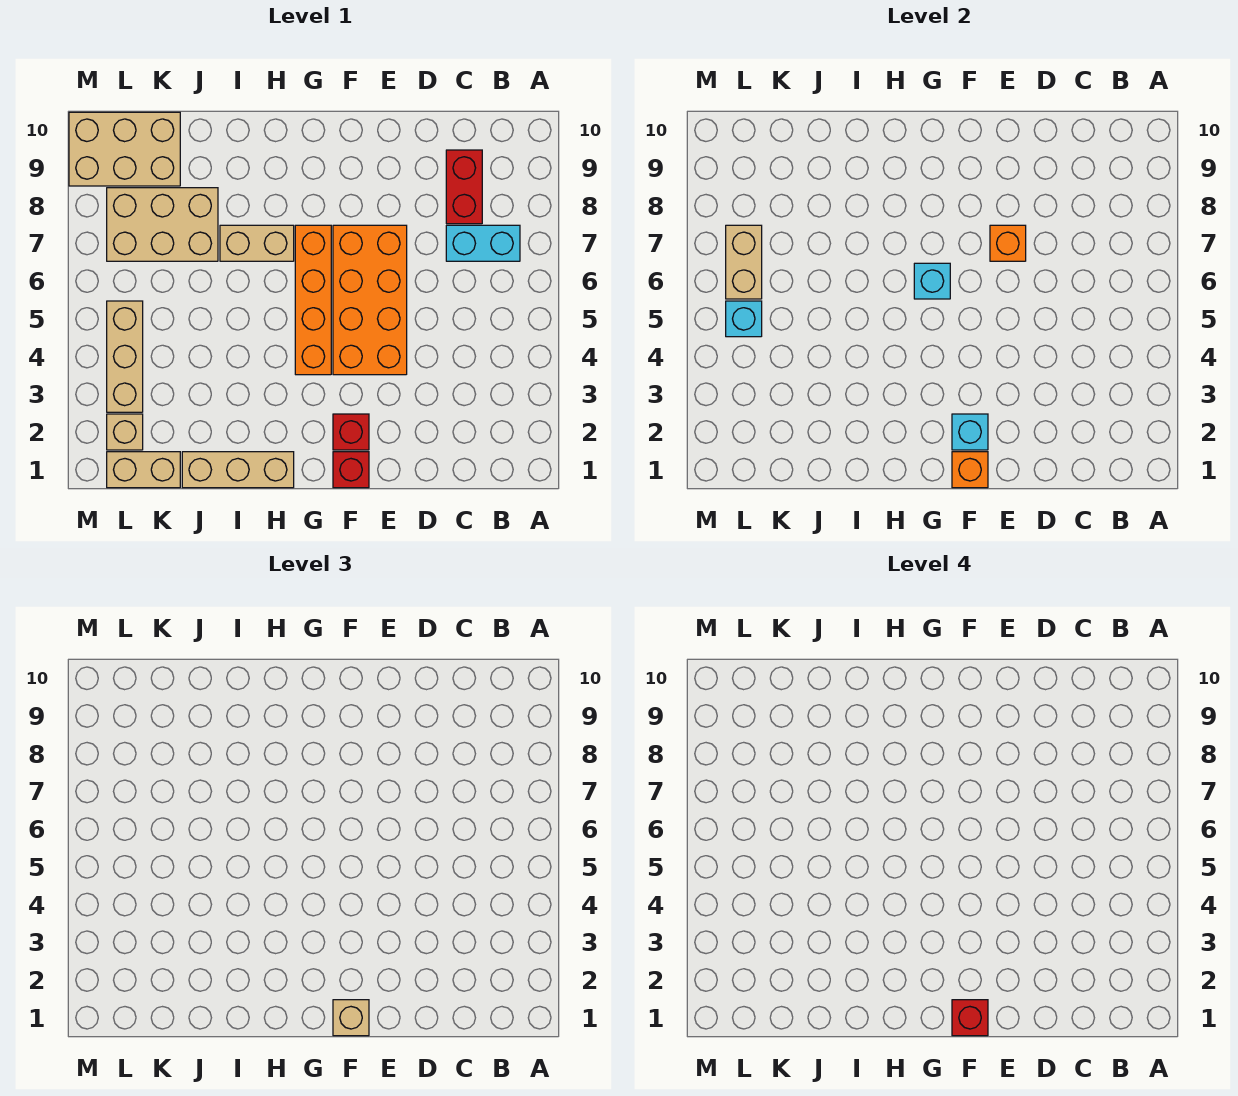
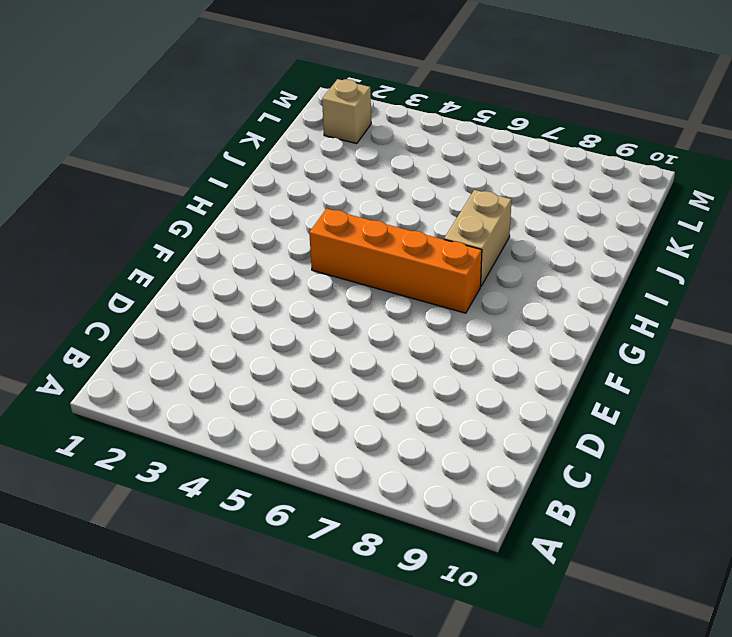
none -> cyan brick B7:C7 level 1
none -> red brick C8:C9 level 1
none -> orange brick E4:F7 level 1

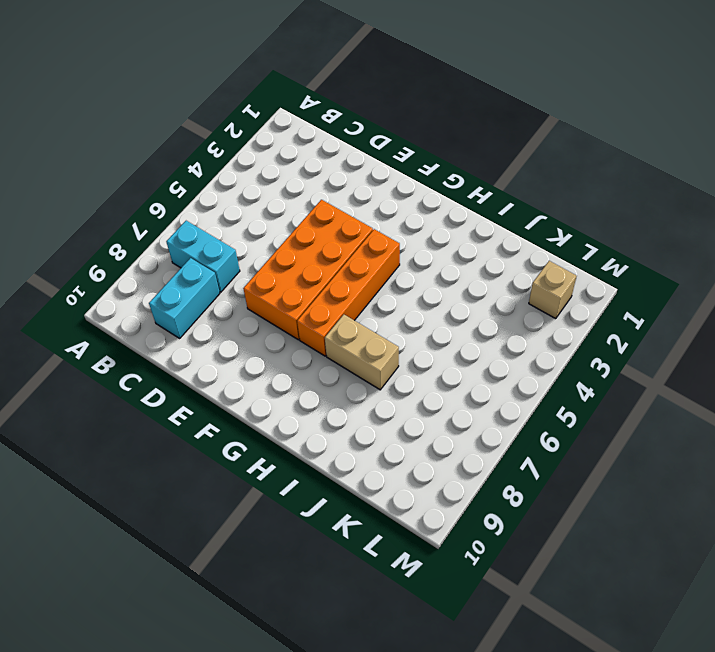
cyan brick C8:C9 level 1 -> red brick C8:C9 level 1
none -> red brick F1 level 1
none -> red brick F2 level 1
none -> tan brick H1:J1 level 1

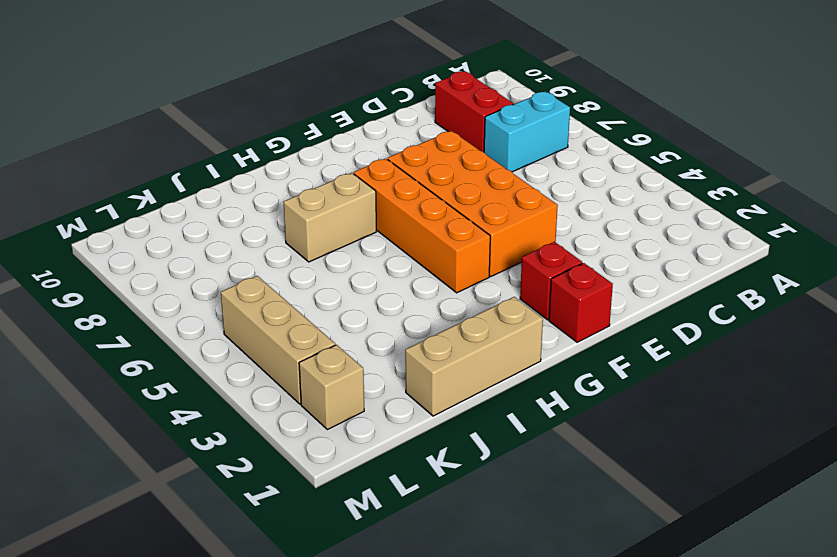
none -> tan brick J7:L8 level 1
none -> tan brick K1:L1 level 1
none -> tan brick K9:M10 level 1

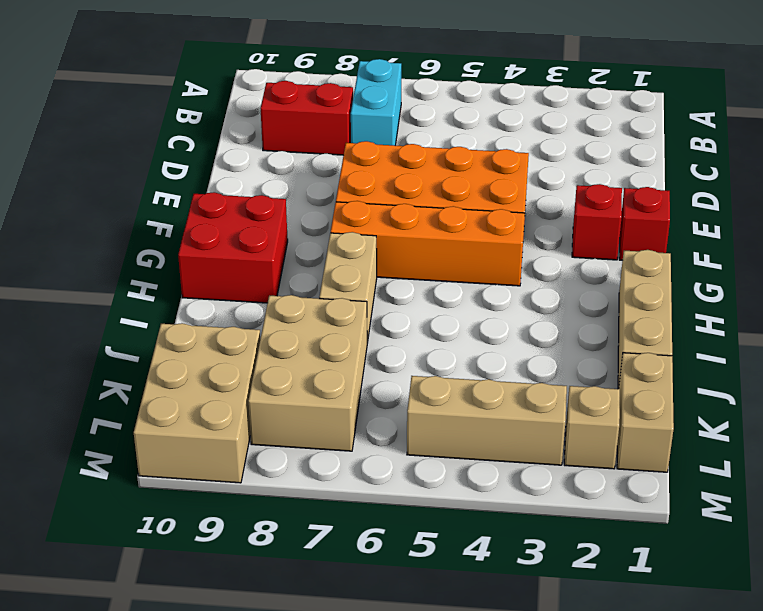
red brick G9:H10 level 1 -> none
none -> orange brick E7 level 2
none -> orange brick F1 level 2
none -> cyan brick F2 level 2

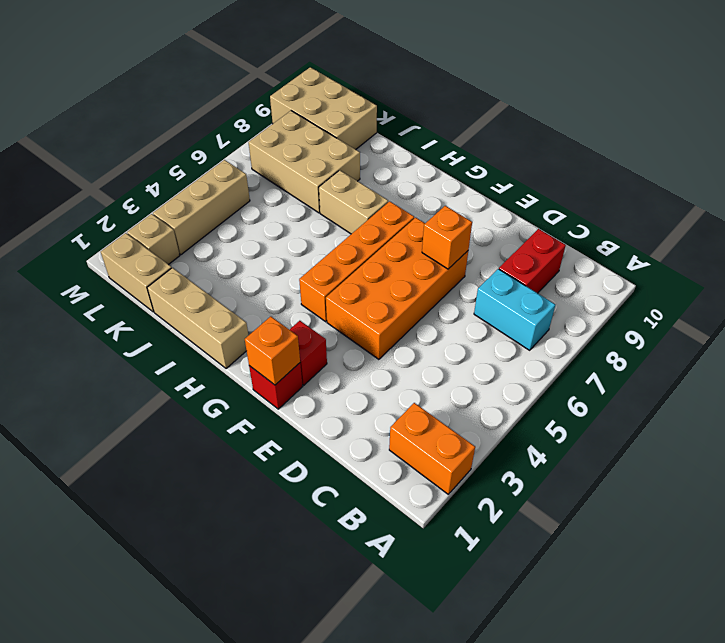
orange brick A2:B2 level 1 -> none
none -> cyan brick F2 level 2
none -> cyan brick G6 level 2
none -> cyan brick L5 level 2

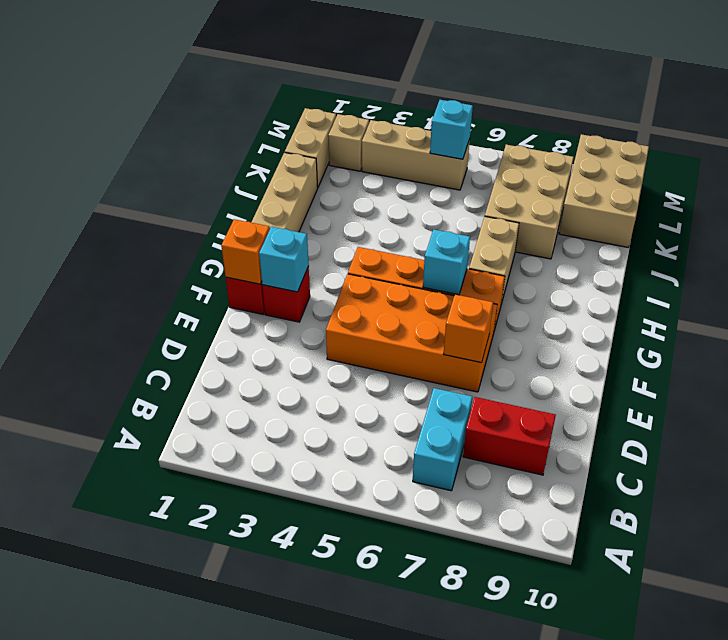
none -> tan brick L6:L7 level 2
none -> tan brick F1 level 3
none -> red brick F1 level 4

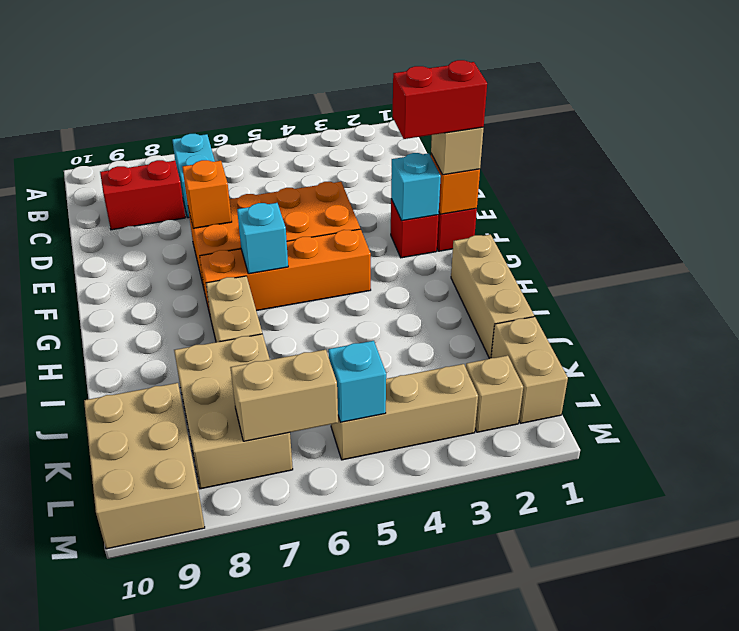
red brick F1:F2 level 4 -> red brick F1 level 4

